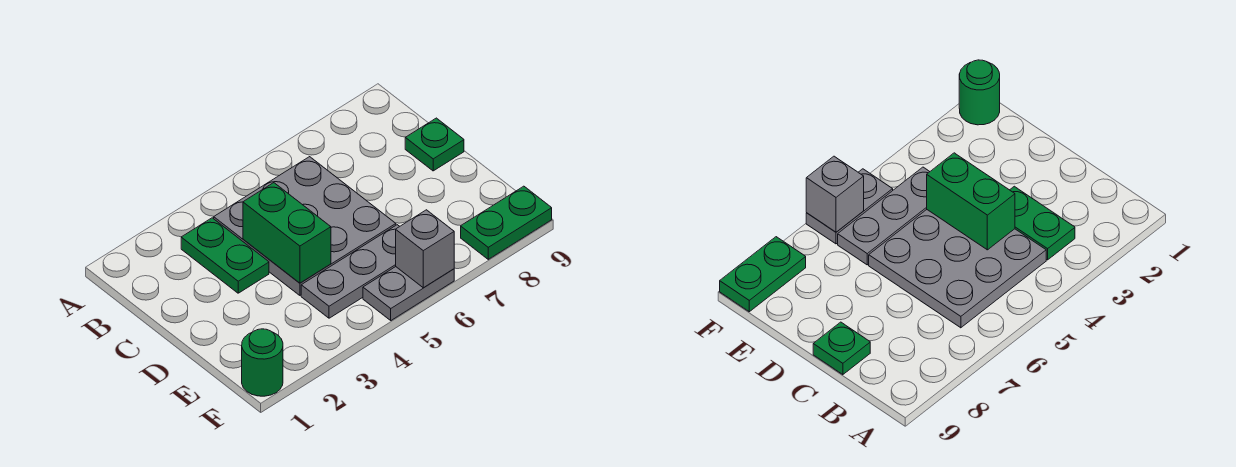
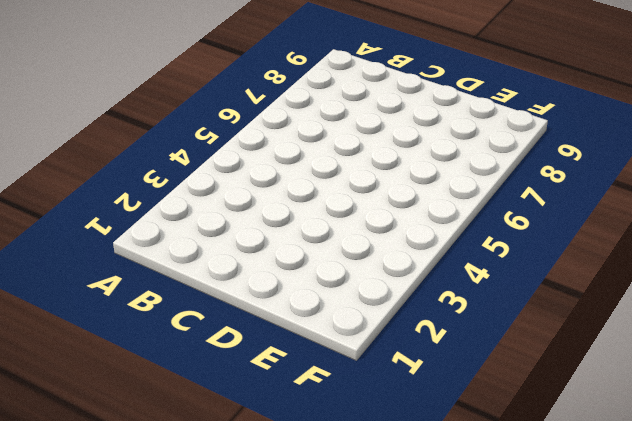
none -> green plate B3:C3 level 1
none -> grey plate B4:D6 level 1

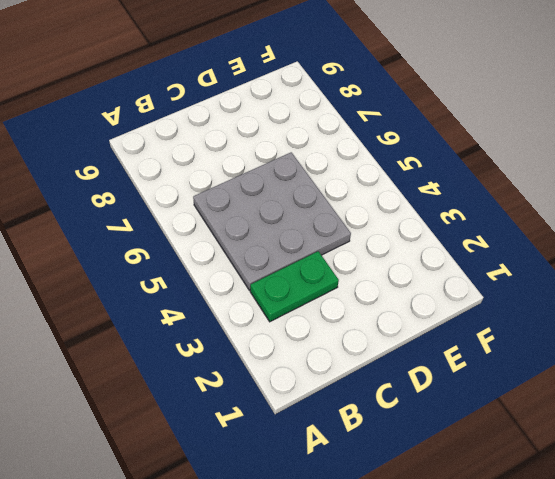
none -> green plate C9 level 1
none -> grey plate E4:E6 level 1

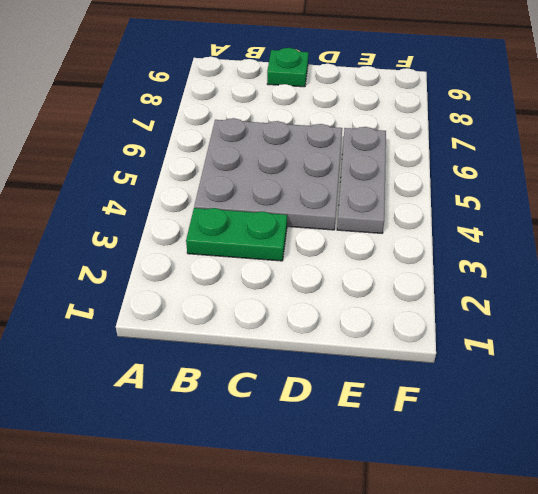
none -> green round brick F1 level 1
none -> grey plate F5:F6 level 1

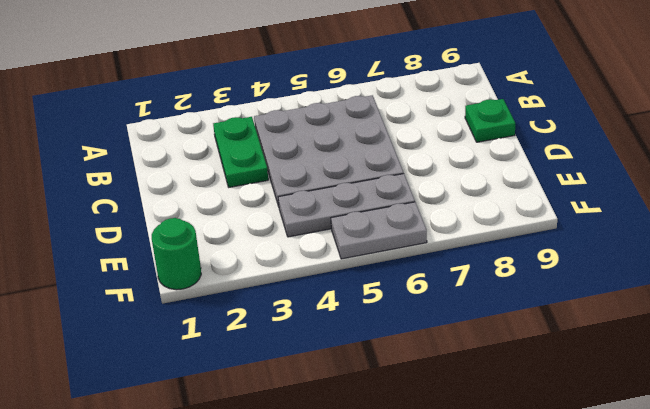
none -> green plate F8:F9 level 1
none -> green brick C4:D4 level 2

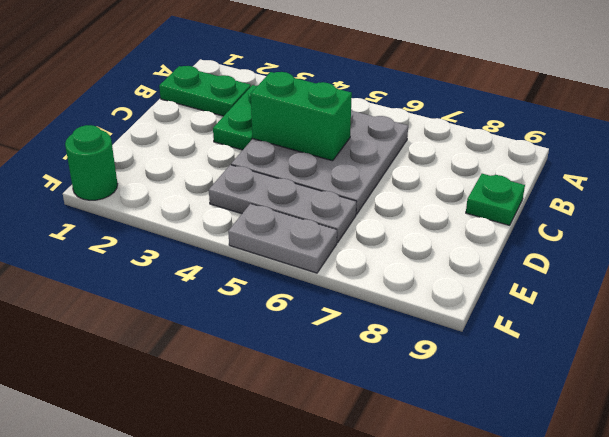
green plate B1:B2 level 1 -> green plate F8:F9 level 1
green brick C4:C5 level 2 -> green brick C4:D4 level 2
none -> grey brick F6 level 2

